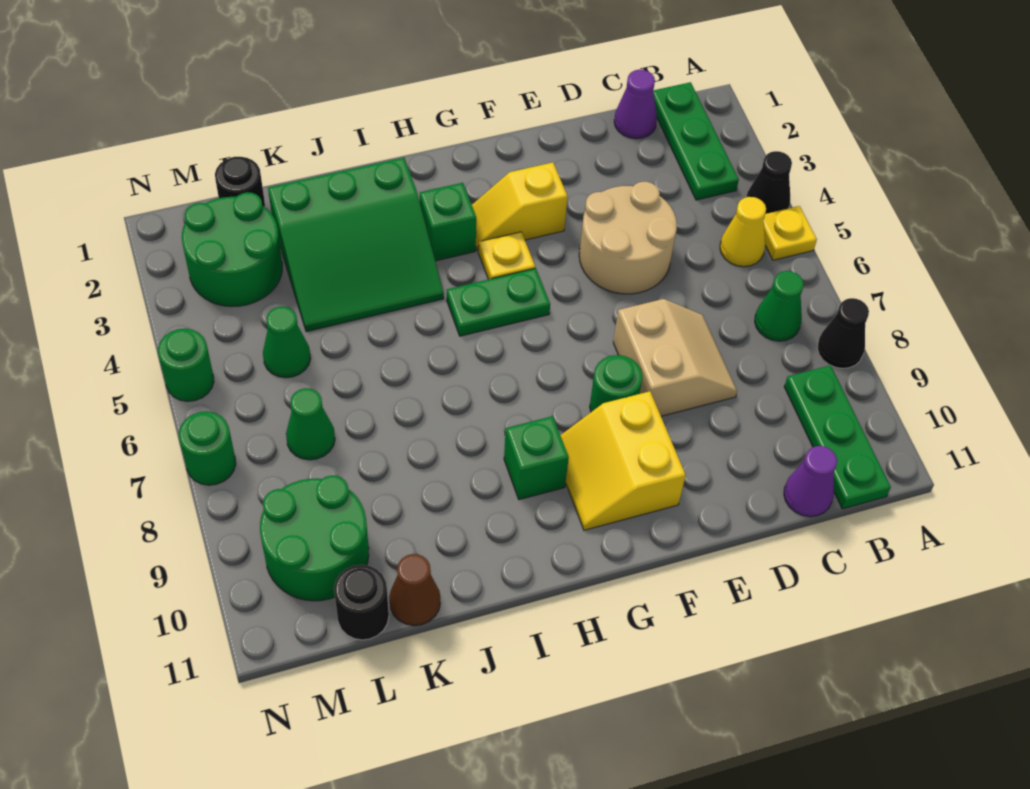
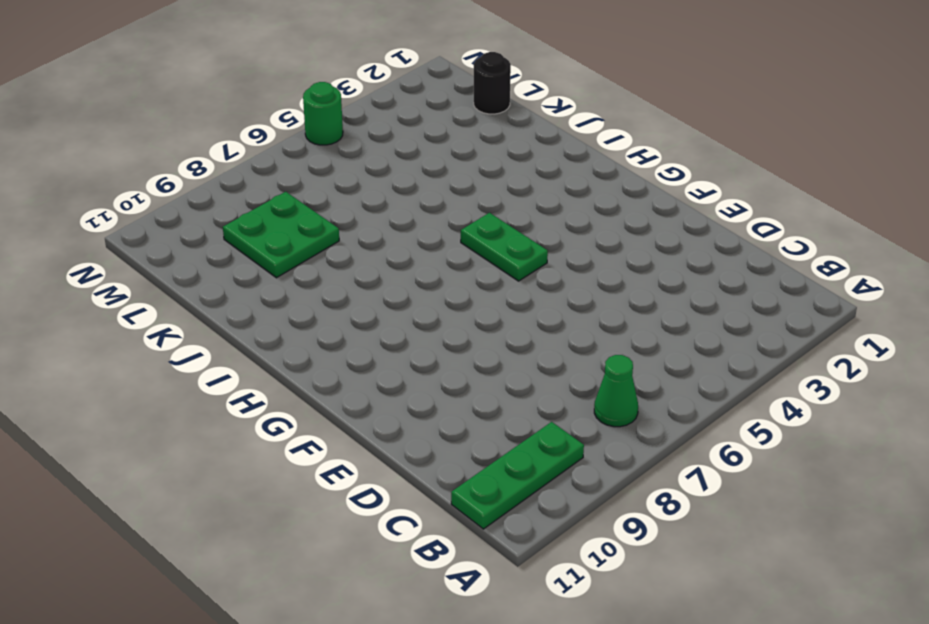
green plate K8:L9 level 1 -> green round brick L9:M10 level 1
none -> black cone A4 level 1
none -> yellow plate A5 level 1
none -> black cone A8 level 1

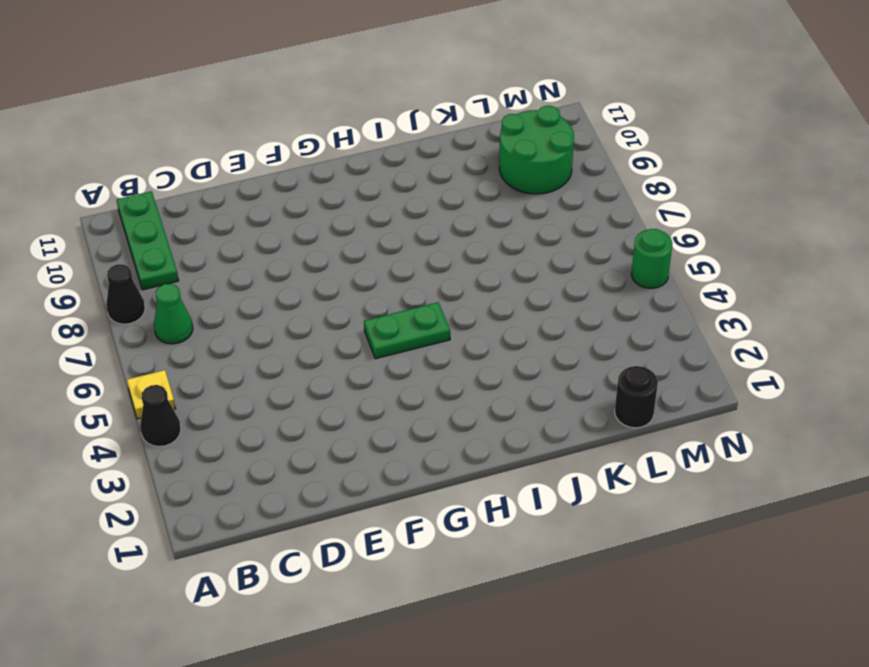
none -> green plate B1:B3 level 1
none -> yellow cone B5 level 1
none -> purple cone C1 level 1

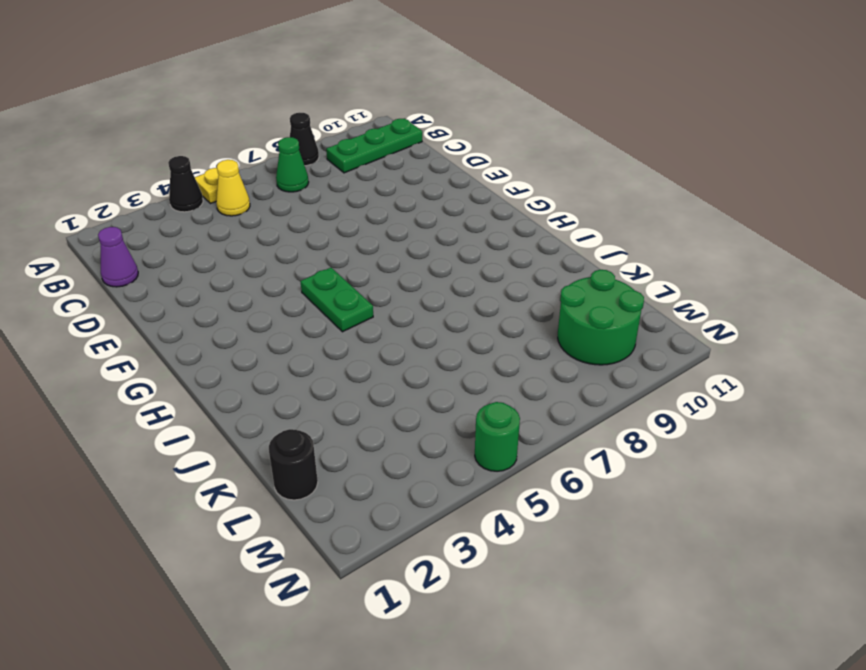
none -> green plate B1:B3 level 1
none -> purple cone C11 level 1
none -> tan round brick D4:E5 level 1

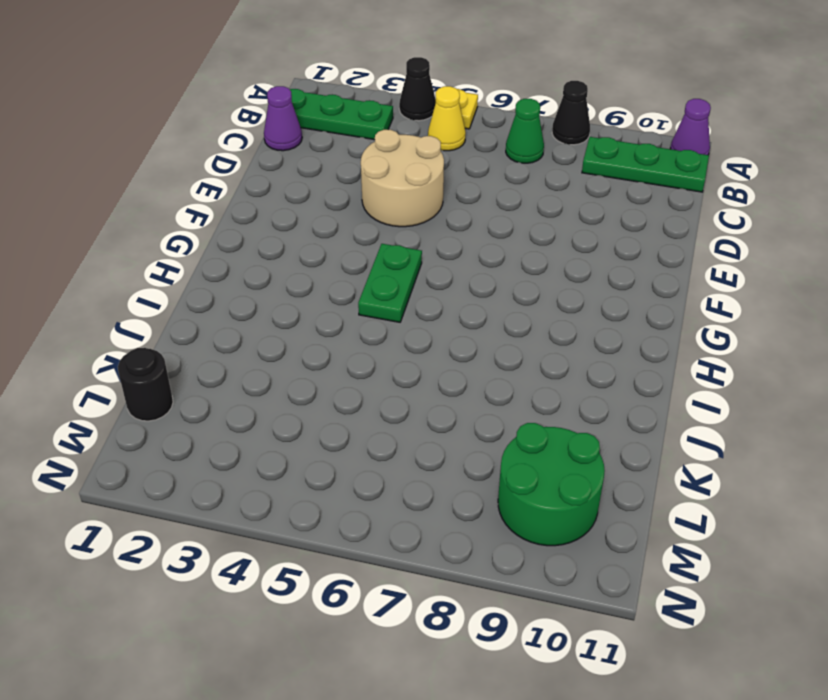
purple cone A11 level 1 -> purple cone C11 level 1
none -> tan slope D7:E8 level 1 top E
none -> yellow slope F3:G3 level 1 top F
none -> green round brick F8 level 1

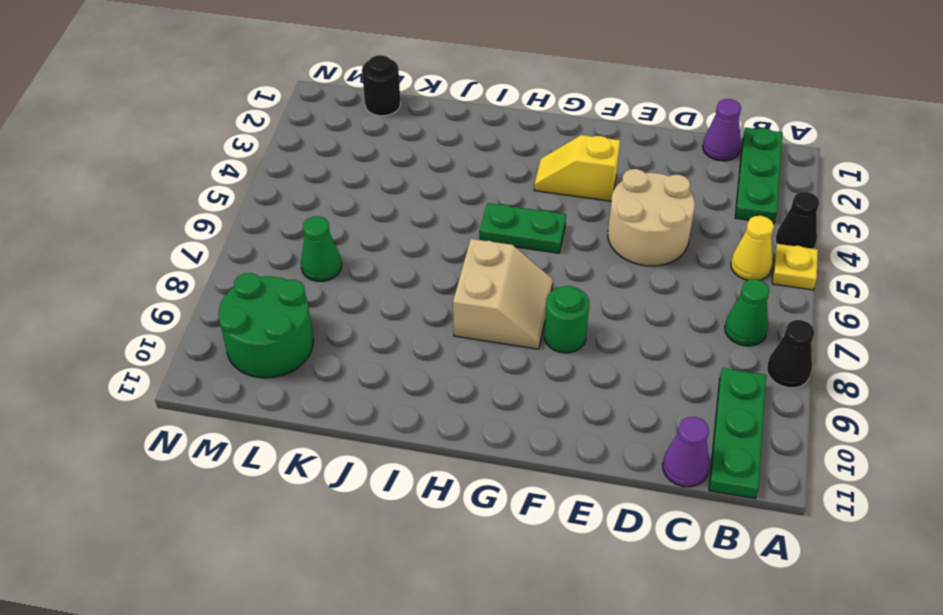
tan slope G7:H8 level 1 top H -> tan slope D7:E8 level 1 top E
none -> yellow slope F9:G10 level 1 top F
none -> yellow plate G4 level 1
none -> green brick H3 level 1

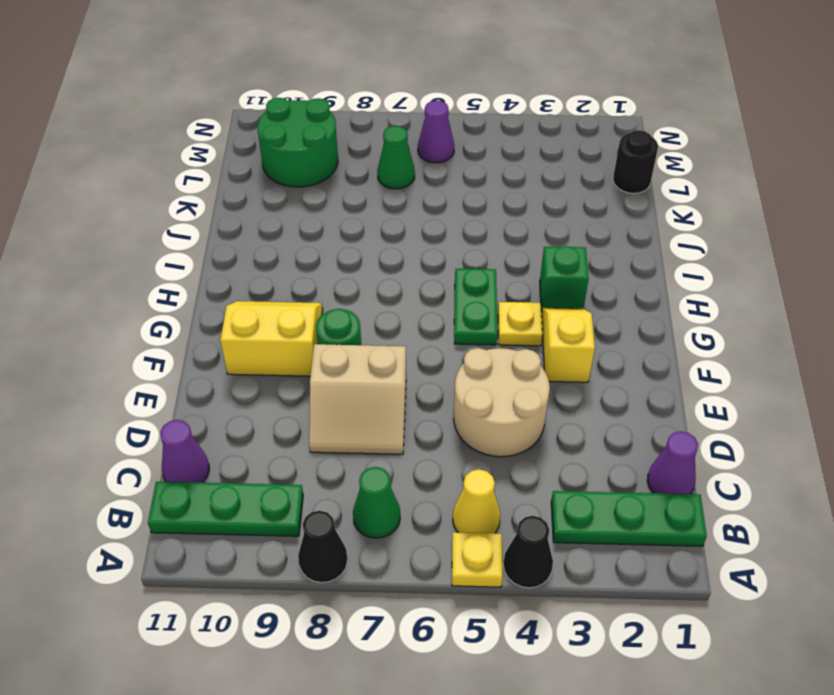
purple cone M6 level 1 -> none
none -> green brick H9 level 1
none -> green slope I2:K4 level 1 top 2
none -> brown cone K11 level 1

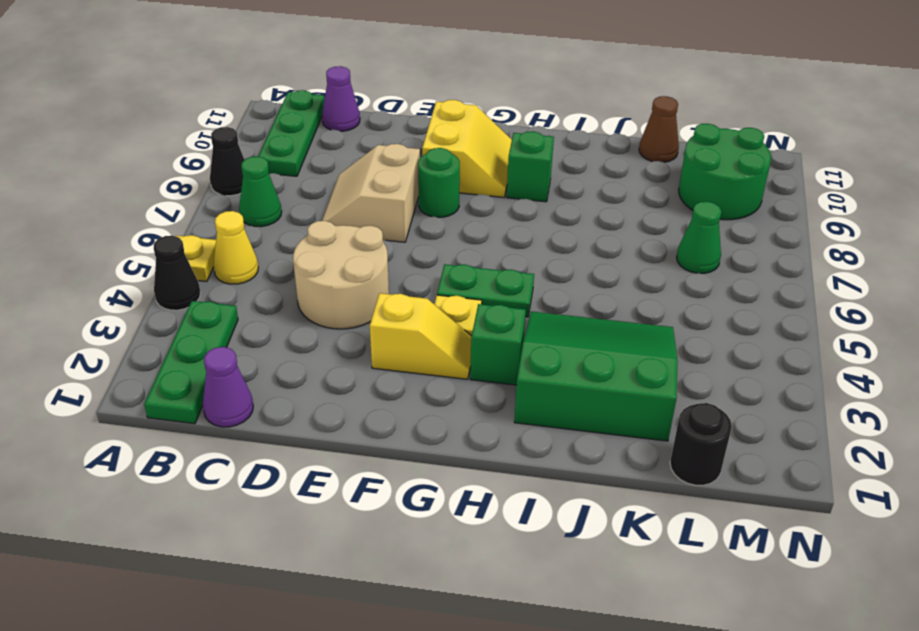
none -> green round brick L2:M3 level 1
none -> green cone L5 level 1
none -> black round brick L11 level 1

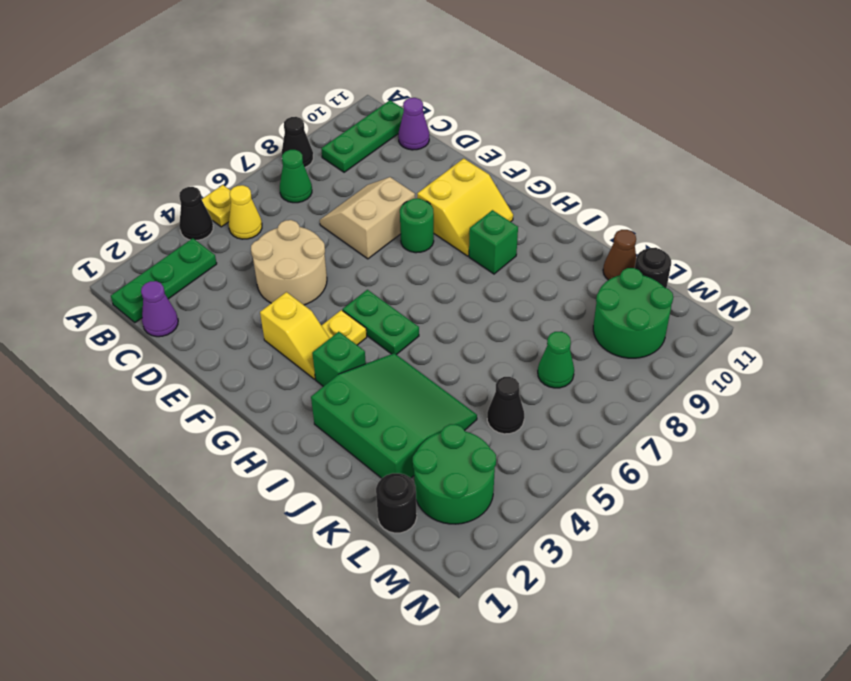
black cone L5 level 1 -> green cone L5 level 1
none -> green round brick N5 level 1
none -> green round brick N7 level 1

